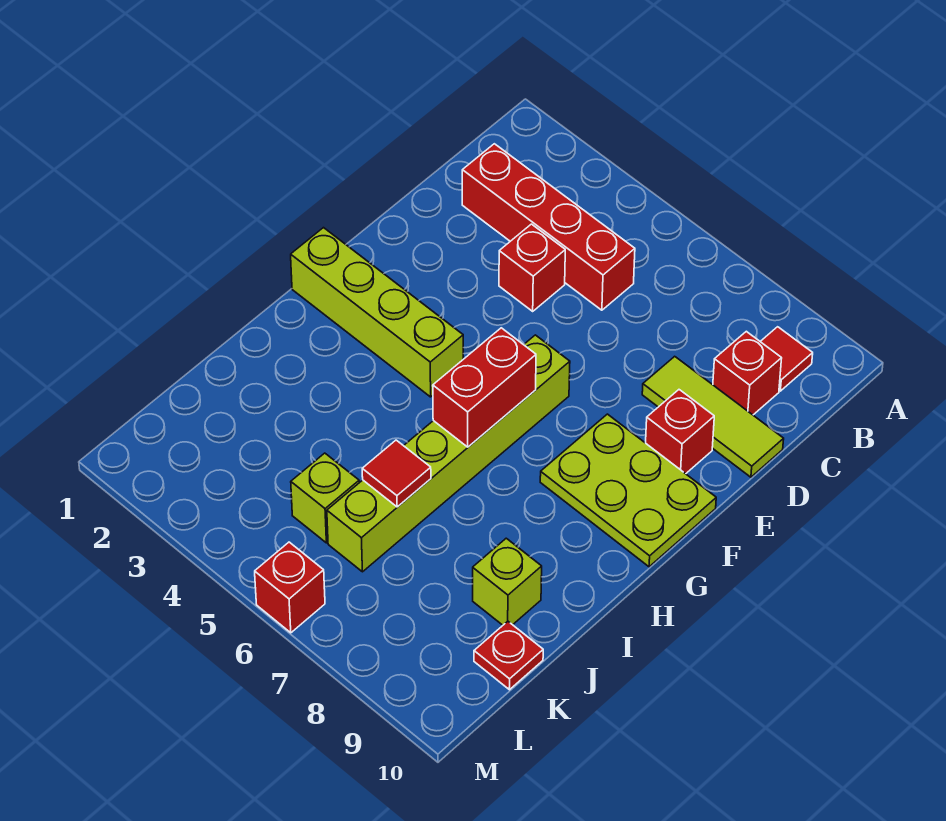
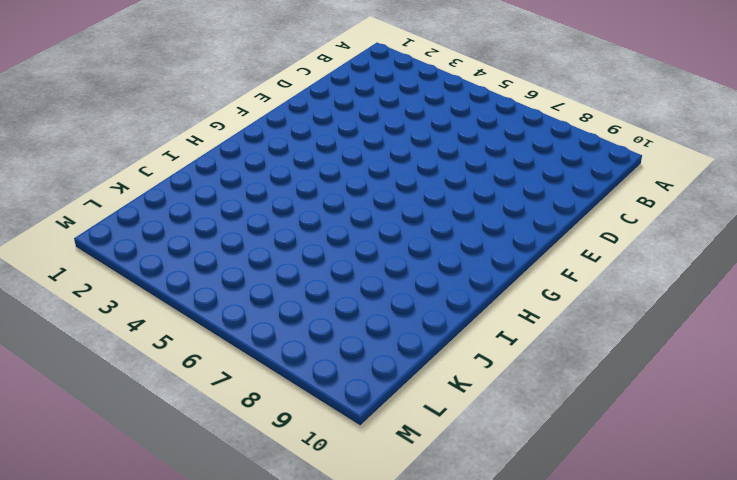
none -> red tile B9 level 1
none -> red brick C2:C5 level 1
none -> red brick C9 level 1

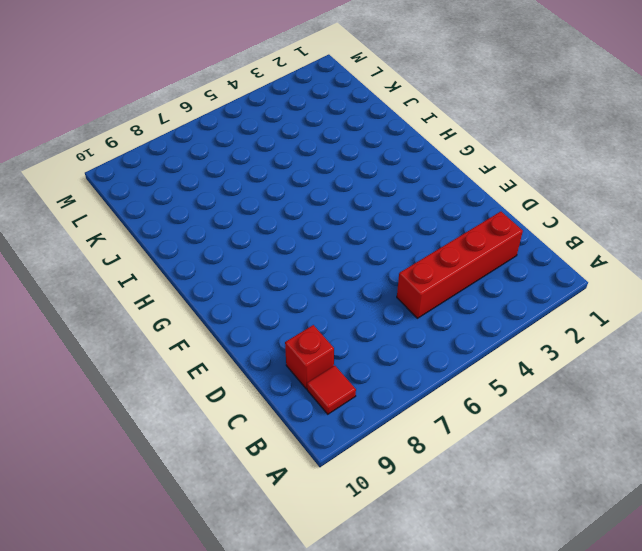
none -> red brick D4 level 1
none -> lime tile D8:D10 level 1
none -> red brick E9 level 1

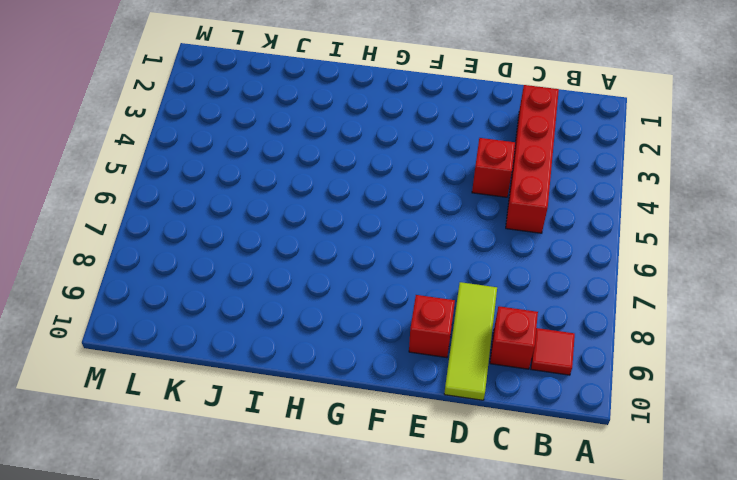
none -> lime brick F6:K6 level 1
none -> lime plate F8:G10 level 1
none -> lime brick G1:G4 level 1

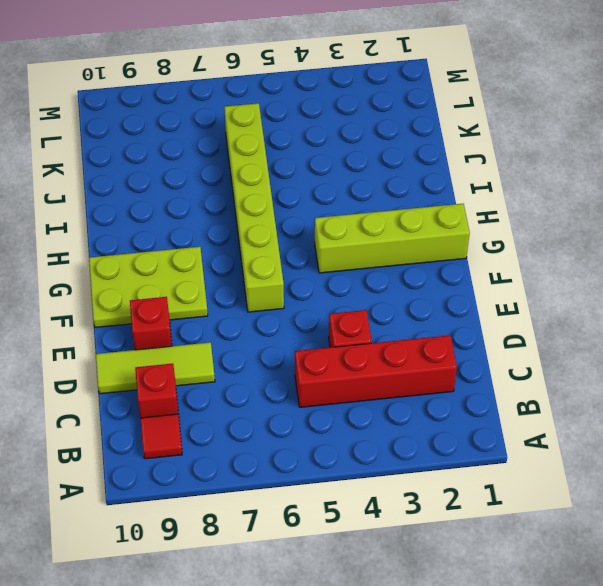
none -> lime brick J9 level 1
none -> lime brick K5 level 1
none -> red plate K10 level 1

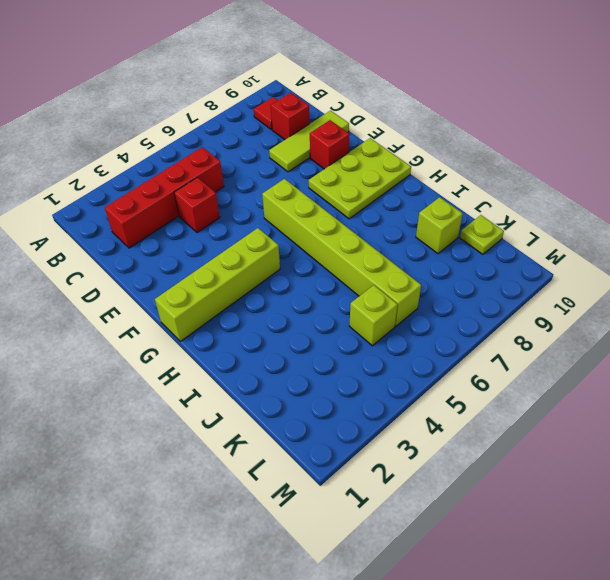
lime plate K10 level 1 -> red plate K10 level 1
none -> red brick M6 level 1
none -> red brick G6:H6 level 2
none -> red tile J6 level 2

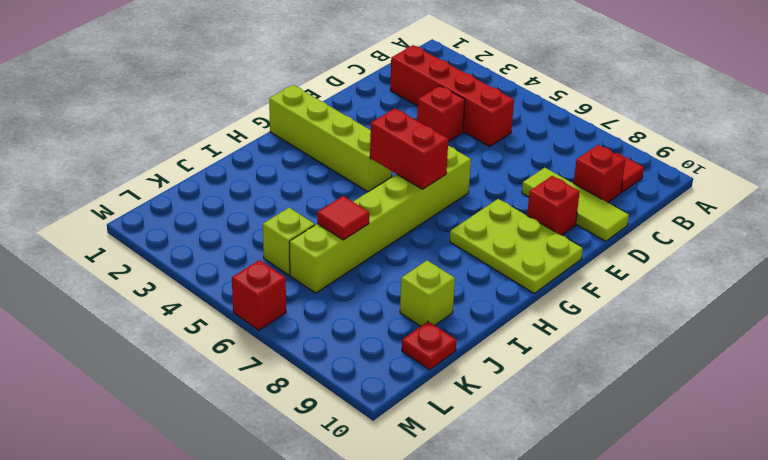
red brick G5:G6 level 2 -> red brick G6:H6 level 2

